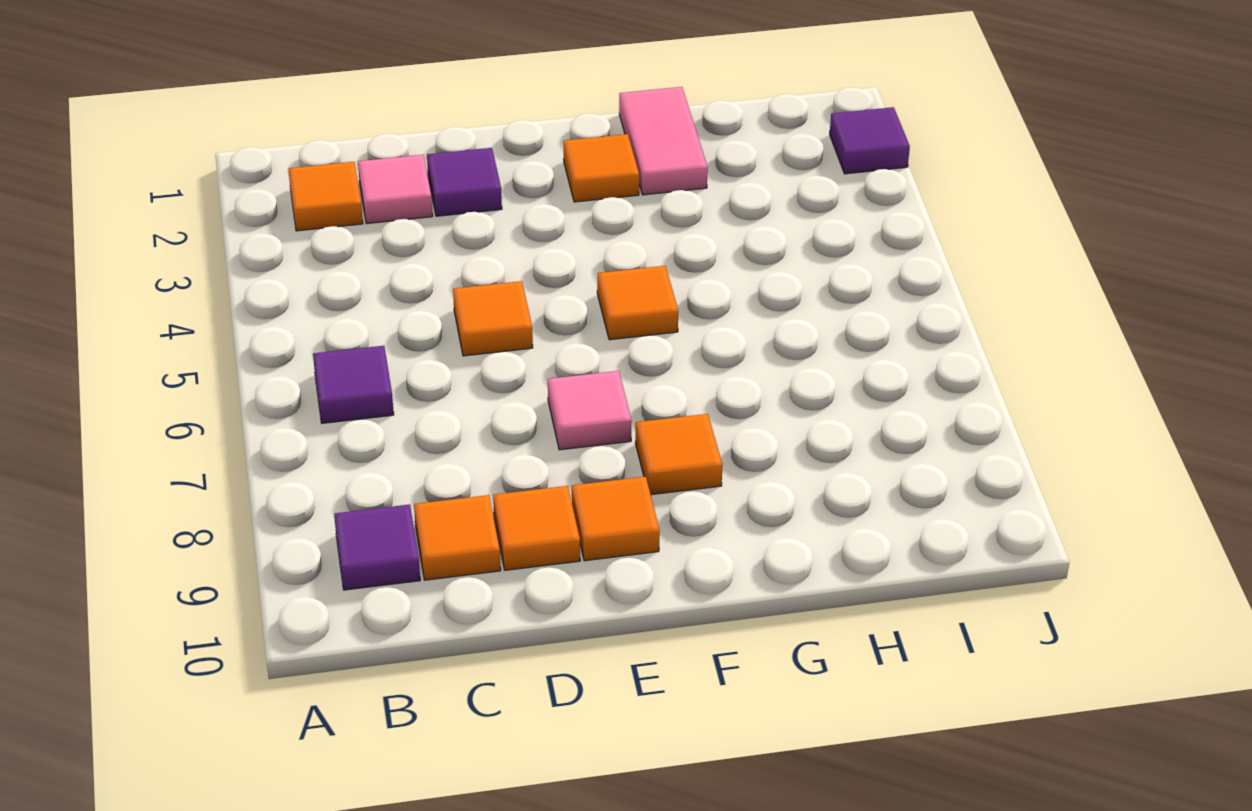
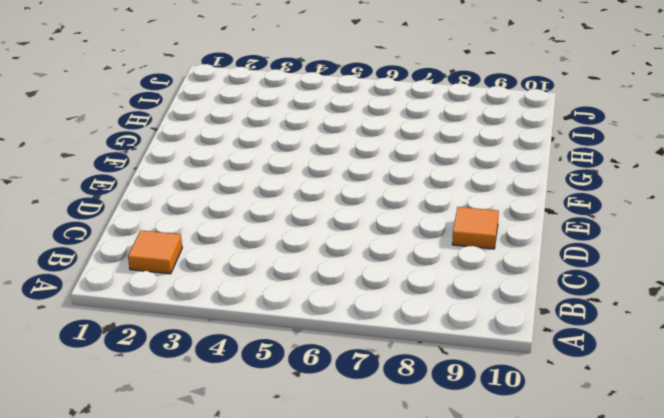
none -> purple tile B6 level 1
none -> purple tile B9 level 1
none -> pink tile C2 level 1

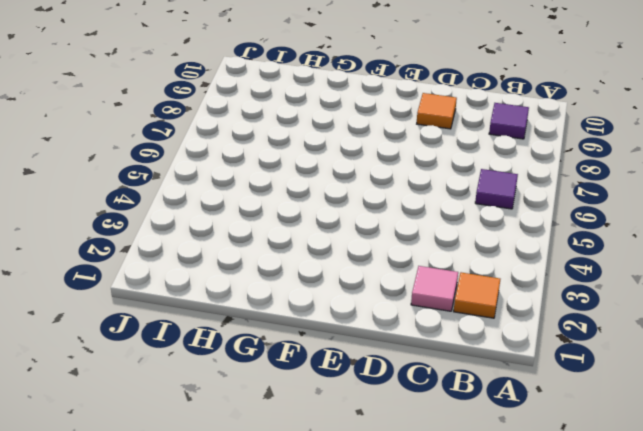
none -> orange tile C9 level 1
none -> purple tile D2 level 1
none -> orange tile D5 level 1

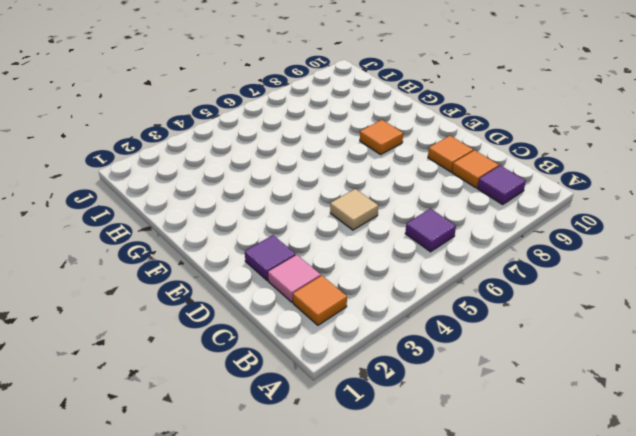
tan tile D5 level 1 -> orange tile D5 level 1
none -> pink tile E7 level 1
none -> orange tile E9 level 1
none -> orange tile F2 level 1

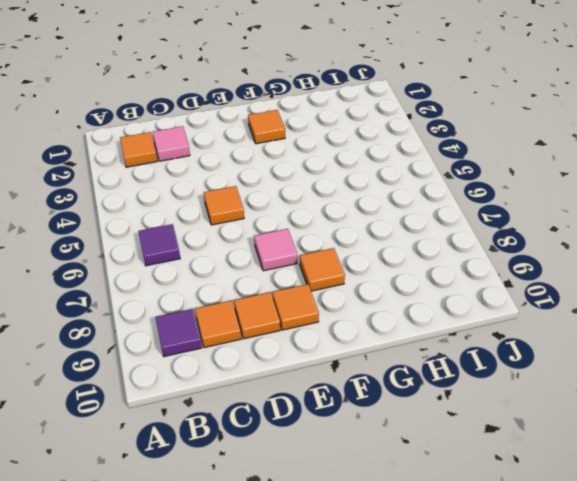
none -> purple tile D2 level 1
none -> orange tile F5 level 1
none -> pink tile G1:G2 level 1

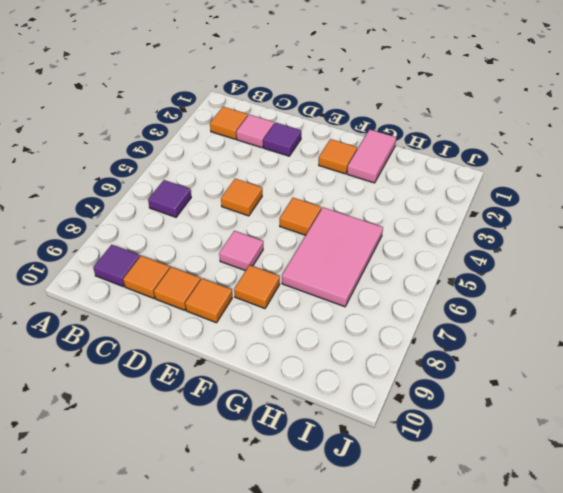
pink tile G5:H7 level 1 -> none
none -> purple tile J2 level 1

